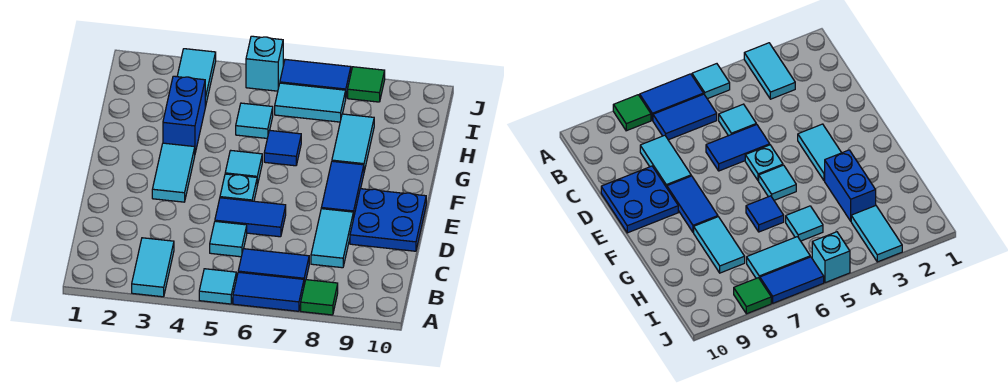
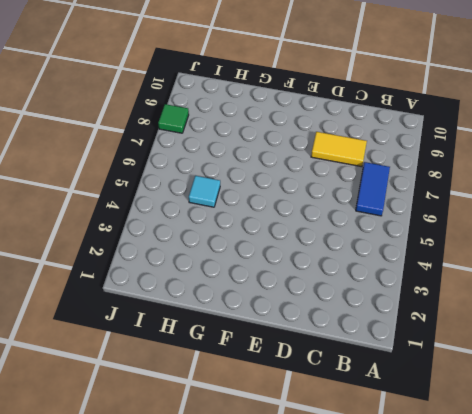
yellow tile C8:D8 level 1 -> cyan tile C8:D8 level 1
none -> cyan tile A3:B3 level 1
none -> cyan tile A5 level 1
none -> blue tile A6:A7 level 1

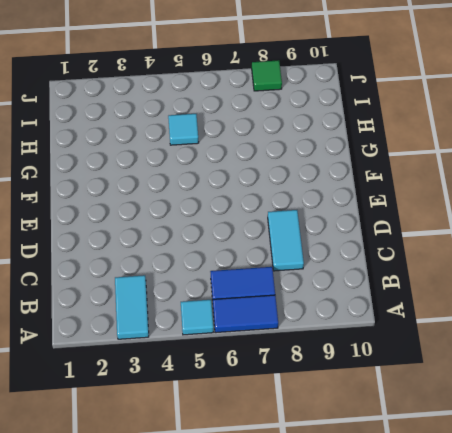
none -> green tile A8 level 1
none -> cyan tile C5 level 1
none -> blue tile D5:D6 level 1

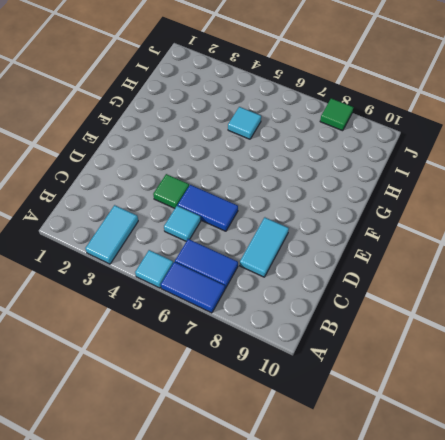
green tile D4 level 1 -> green tile A8 level 1
none -> blue plate D9:E10 level 1
none -> cyan tile E3:F3 level 1
none -> cyan plate E5 level 1

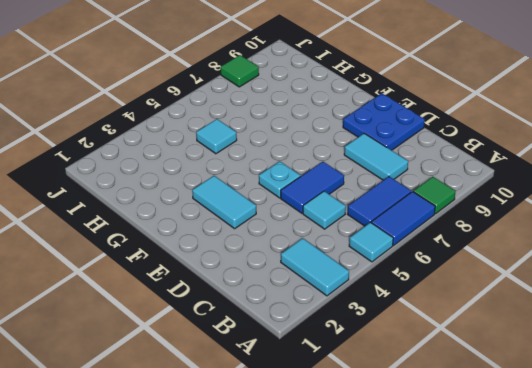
none -> blue tile E8:F8 level 1
none -> cyan tile F5 level 1
none -> blue brick G3:H3 level 1

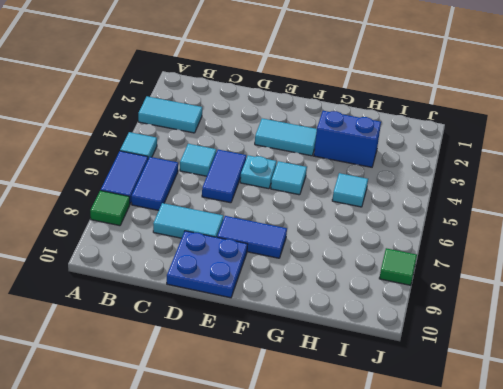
none -> blue tile G6 level 1
none -> cyan tile G8:H8 level 1
none -> cyan tile I3:J3 level 1

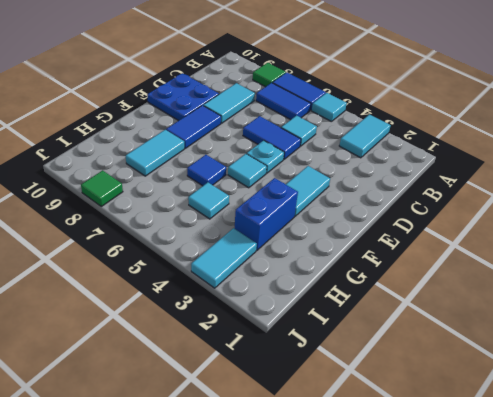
none -> cyan tile I6:I7 level 1
none -> cyan brick J5 level 1
none -> blue tile J6:J7 level 1

